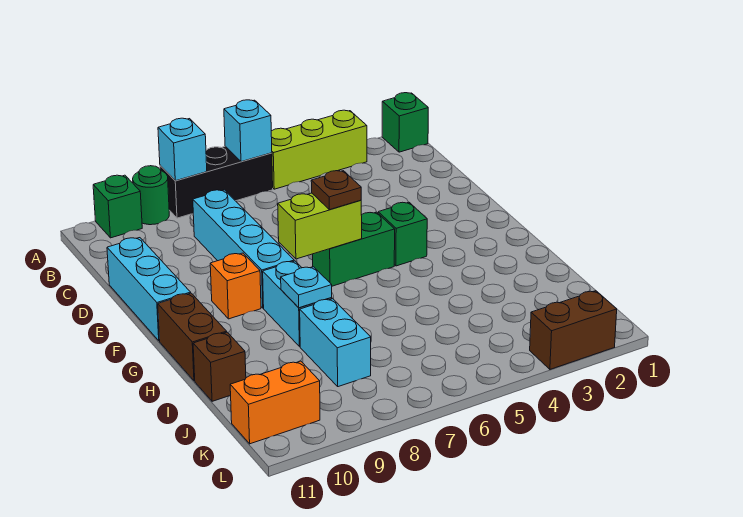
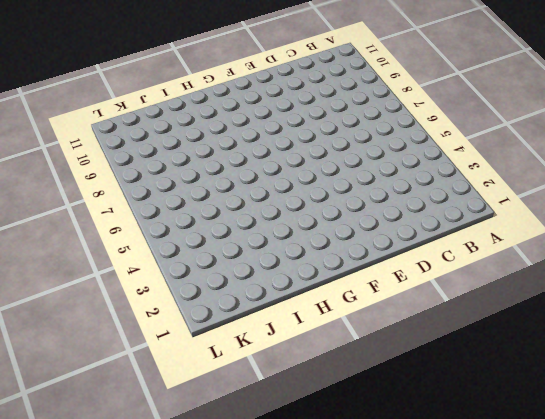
none -> green brick A1 level 1
none -> lime brick A3:A5 level 1
none -> black brick A6:A8 level 1

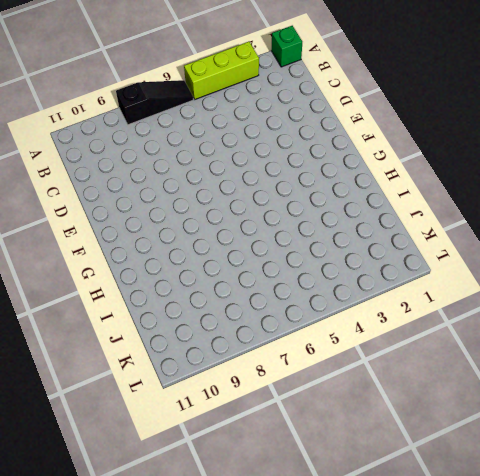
black slope A6:A8 level 1 top 8 -> black brick A6:A8 level 1
none -> green round brick A9 level 1
none -> green brick A10 level 1
none -> cyan brick C8:F8 level 1

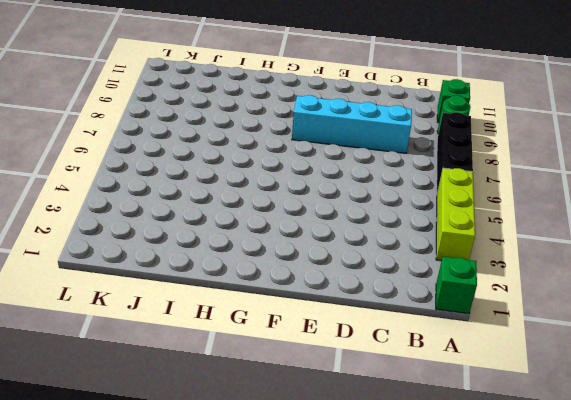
none -> cyan brick D11:F11 level 1
none -> green brick F4 level 1
none -> green brick F5:F6 level 1

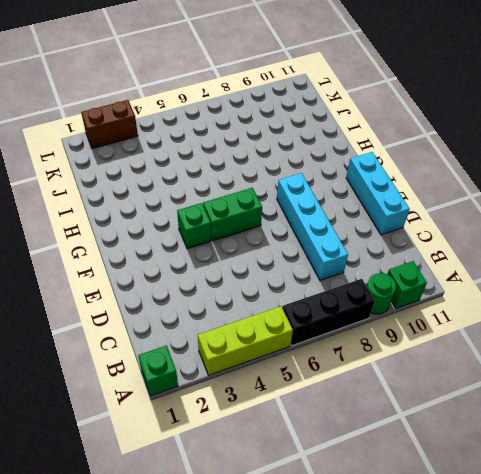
none -> orange brick F9 level 1
none -> cyan brick G8:H8 level 1
none -> brown brick G11:H11 level 1

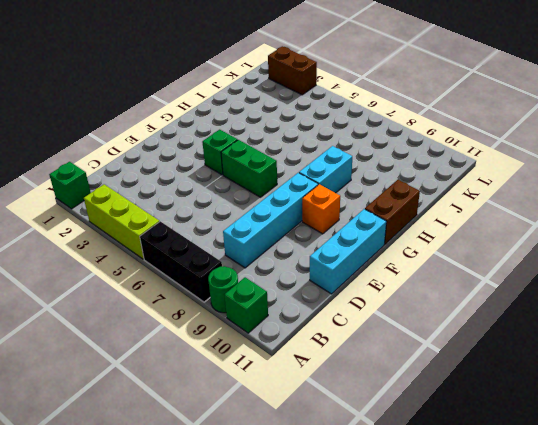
none -> cyan brick I8:J8 level 1
none -> brown brick I11 level 1
none -> orange brick K10:K11 level 1

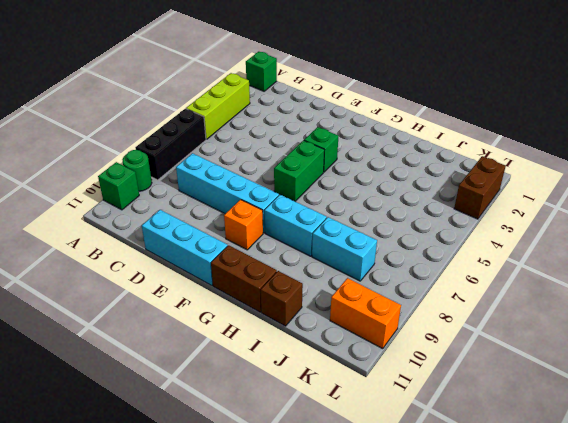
orange brick K10:L10 level 1 -> orange brick K10:K11 level 1
none -> cyan brick A6 level 2
none -> cyan brick A8 level 2
none -> lime brick F6:F7 level 2

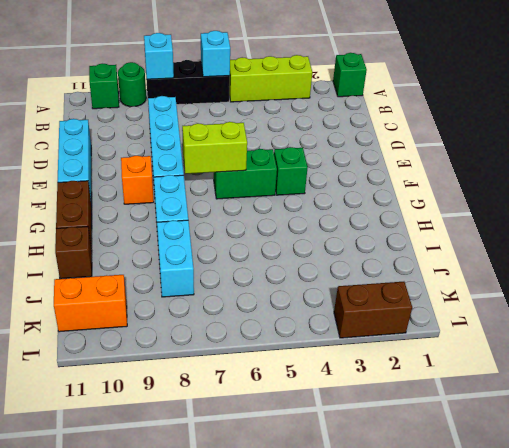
none -> cyan plate H8 level 2
none -> brown plate F6 level 3

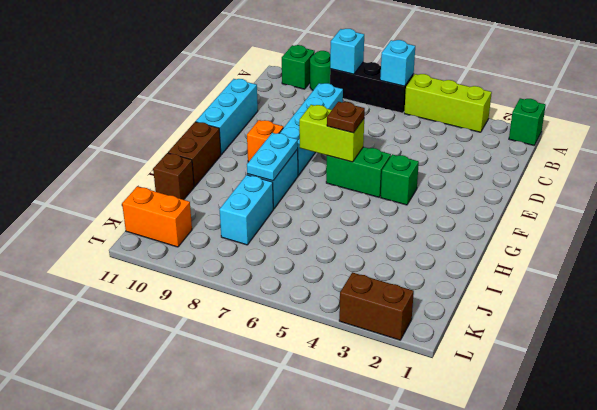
cyan plate G8:H8 level 2 -> cyan plate H8 level 2

